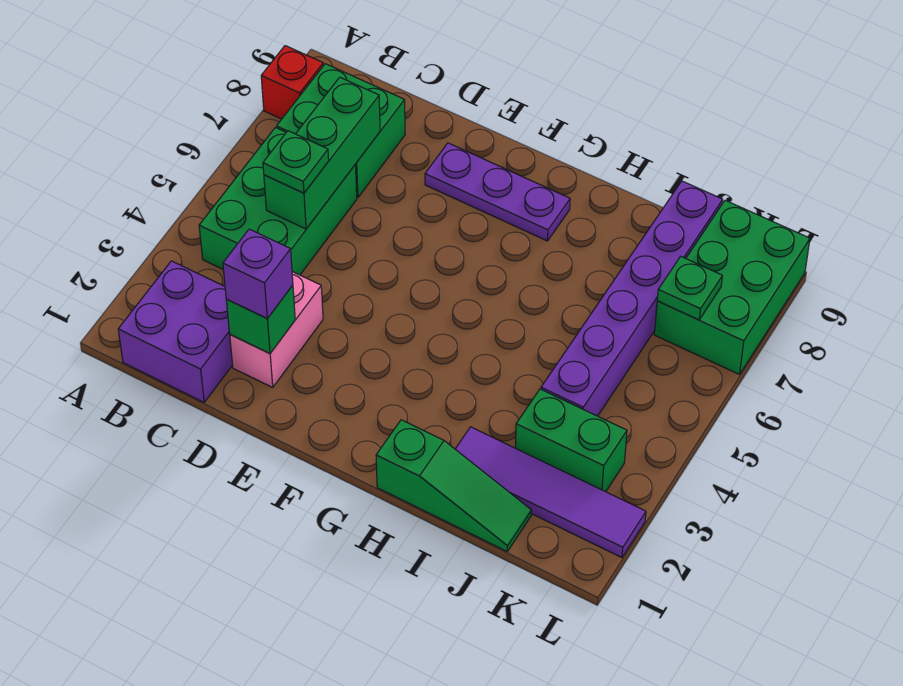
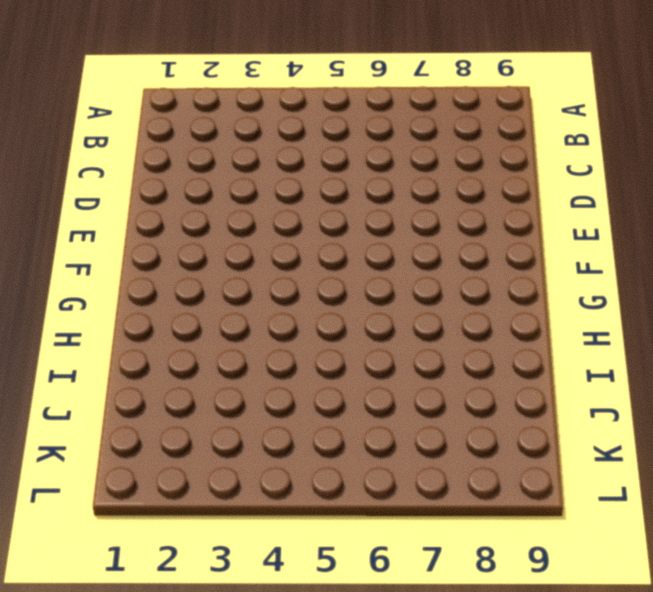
none -> red brick A8 level 1
none -> purple brick B1:C2 level 1
none -> green brick B4:C6 level 1

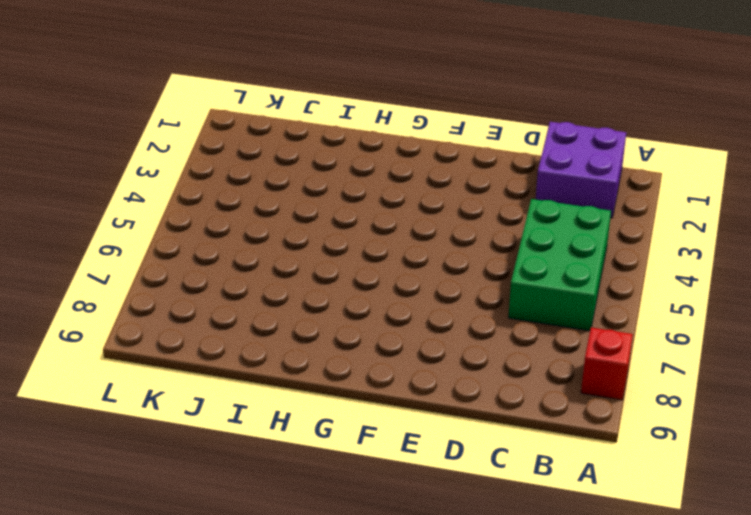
none -> green brick B7:C8 level 1
none -> pink brick D2:D3 level 1
none -> purple plate E8:G8 level 1

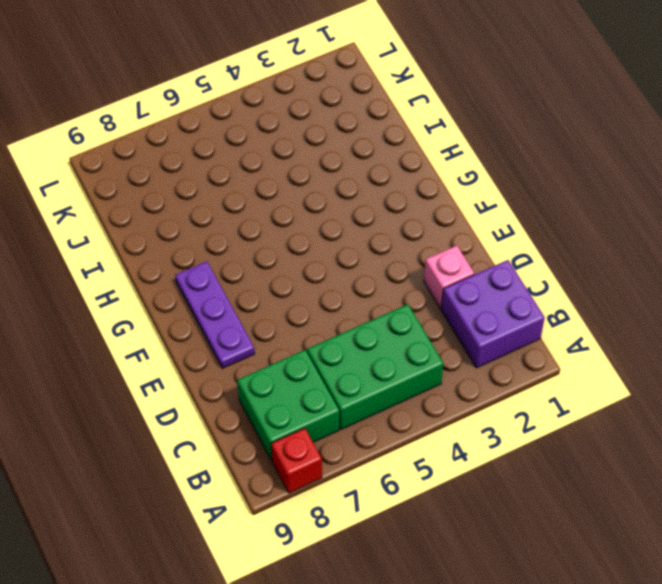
pink brick D2 level 1 -> pink brick D2:D3 level 1
none -> green slope H1:J1 level 1 top H
none -> purple tile I2:L2 level 1
none -> green brick J3:K3 level 1

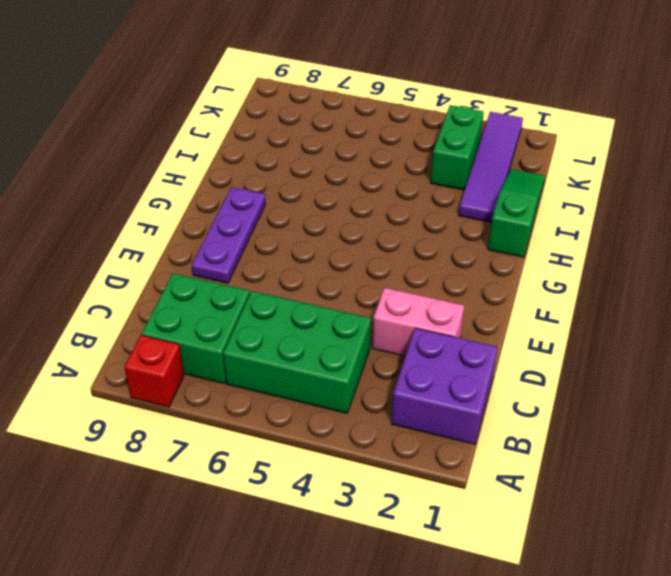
none -> purple brick J4:J9 level 1
none -> green brick K7:L9 level 1
none -> green brick C5:C7 level 2

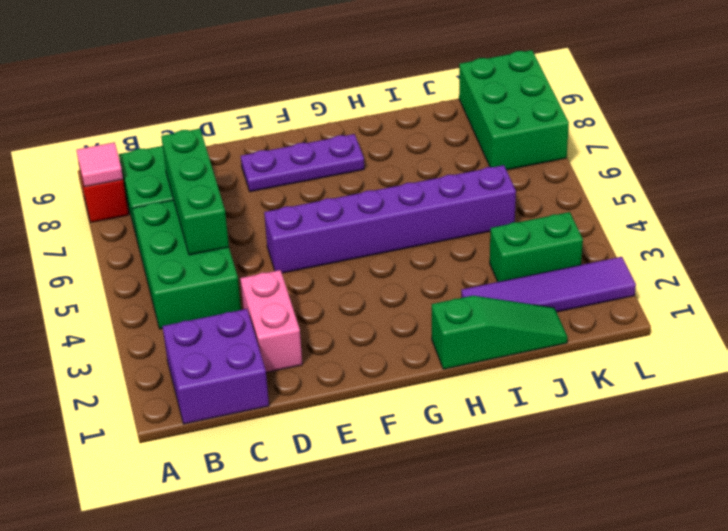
pink tile A8 level 2 -> none
purple brick E5:J5 level 1 -> purple brick J4:J9 level 1
none -> green brick D2 level 2
none -> green plate K7 level 2
none -> green plate C5 level 3

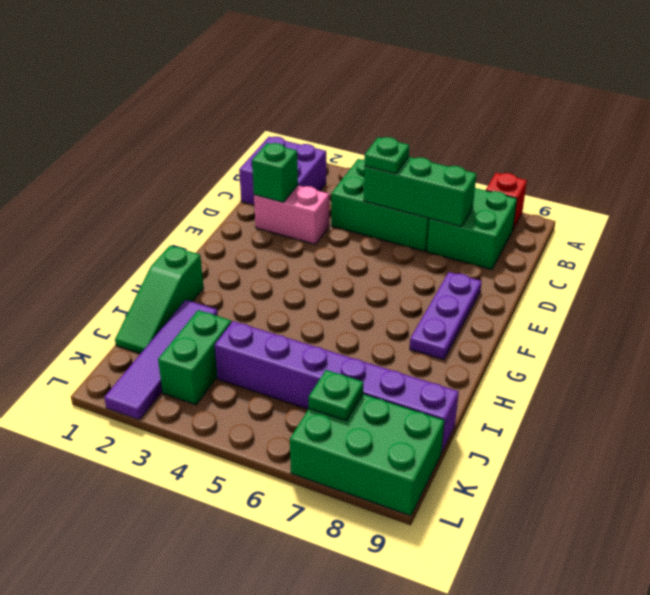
none -> purple brick D2 level 3

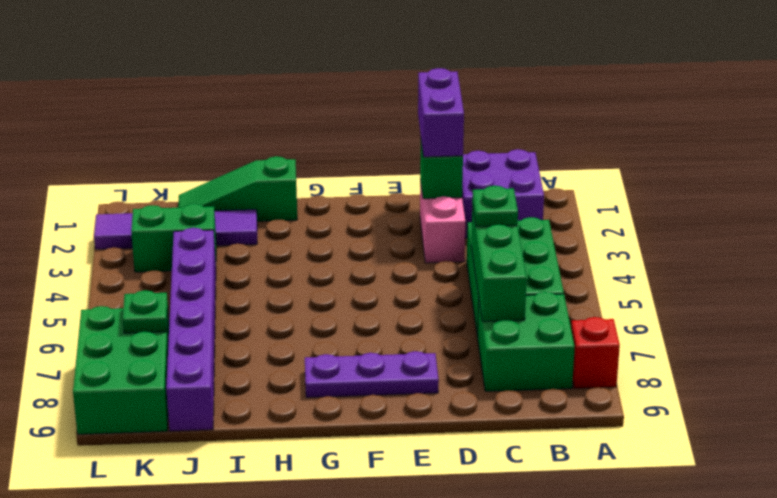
purple brick D1:D2 level 3 -> purple brick D2 level 3

